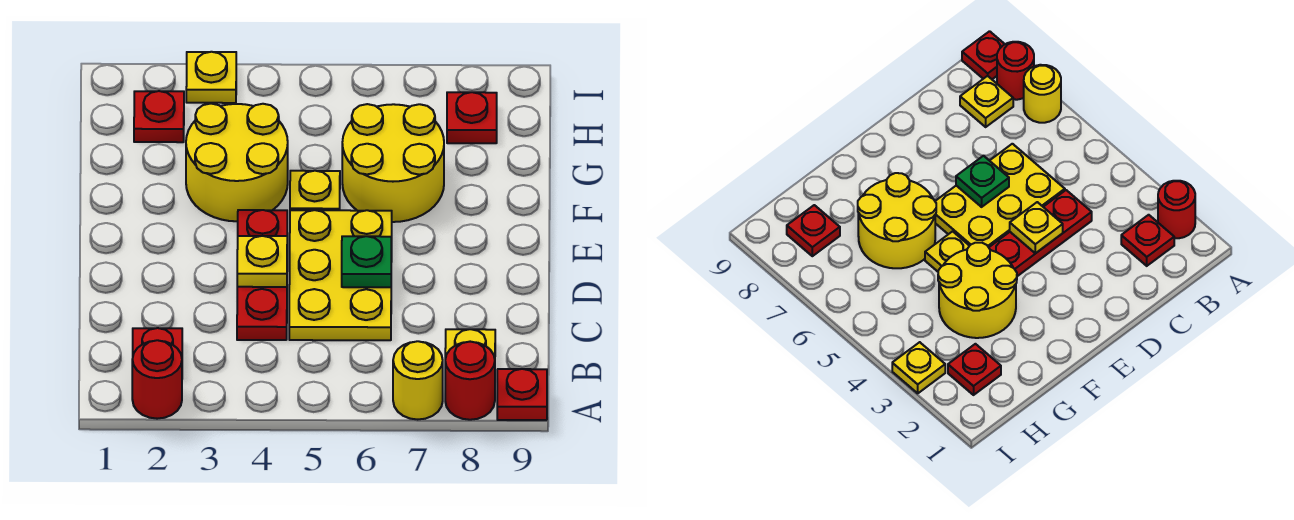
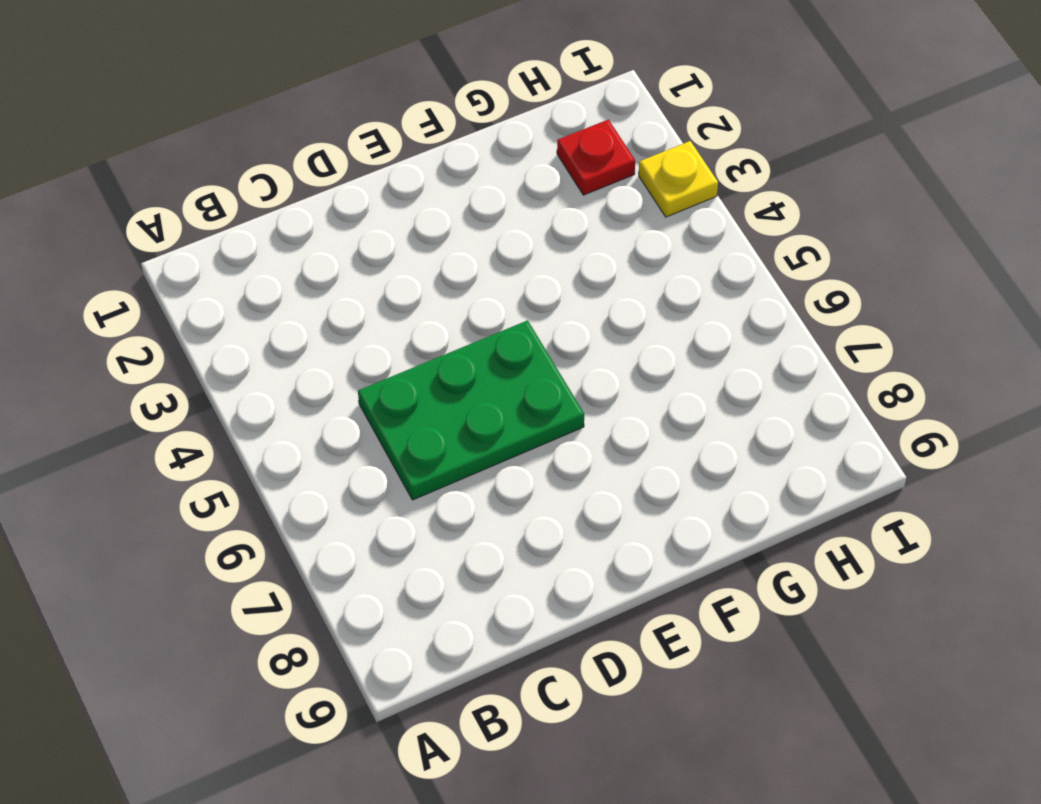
green plate C5:E6 level 1 -> yellow plate C5:E6 level 1
none -> red round brick A2 level 1
none -> yellow round brick A7 level 1
none -> red round brick A8 level 1

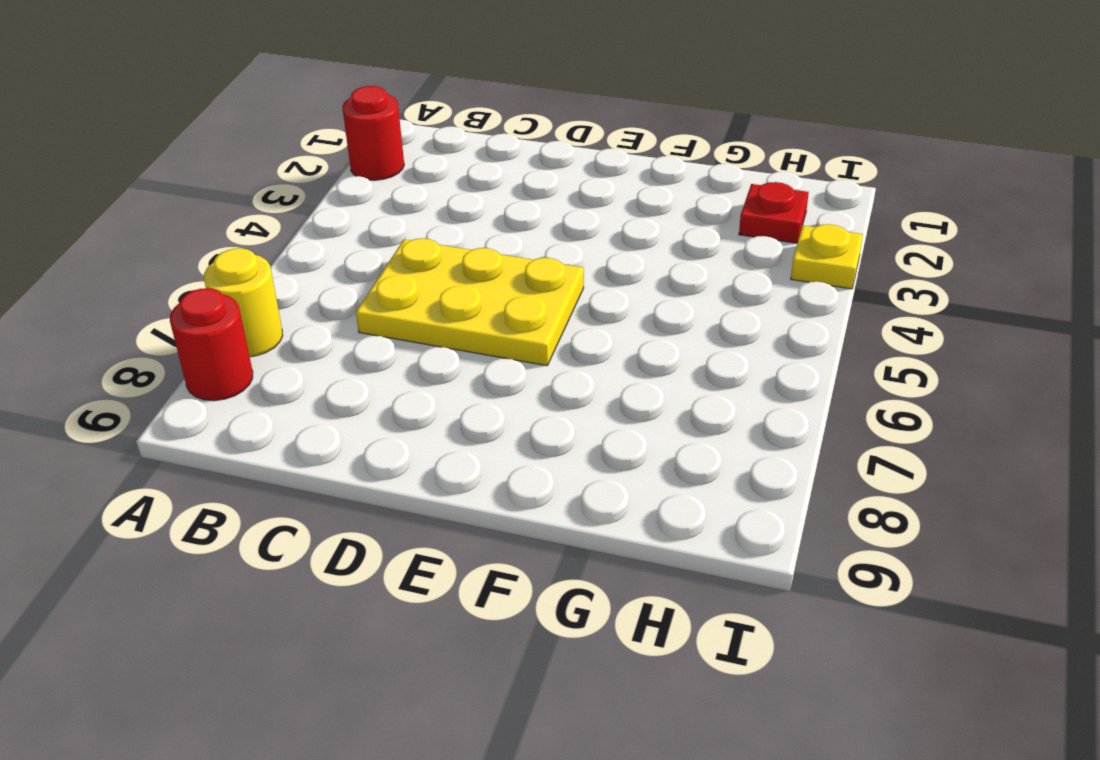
none -> red plate A9 level 1
none -> red plate B2 level 1
none -> yellow plate B8 level 1

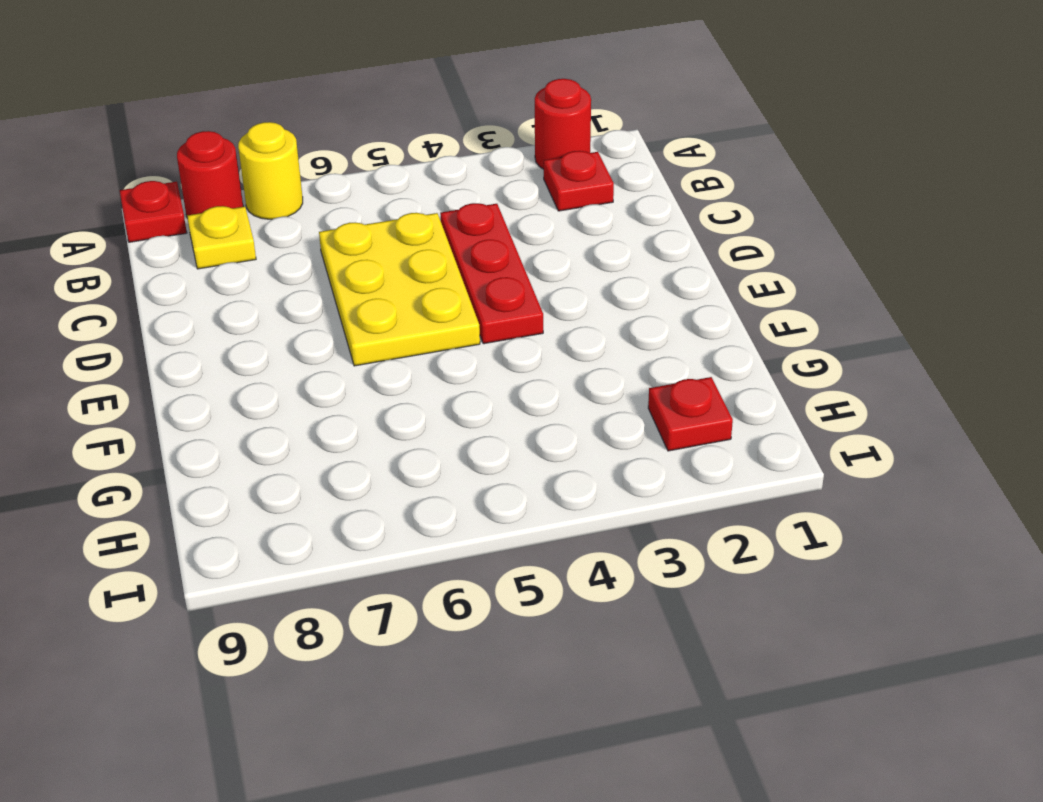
none -> yellow round brick F3:G4 level 1
none -> yellow plate F5 level 1
none -> yellow round brick F6:G7 level 1

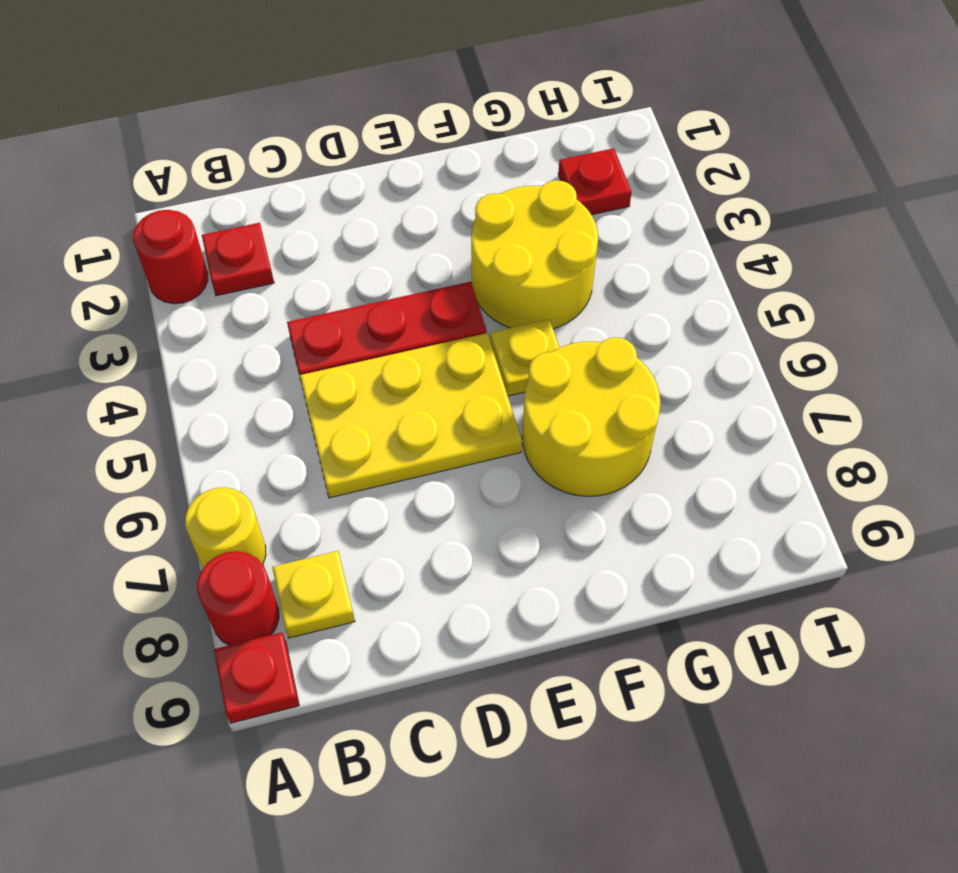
none -> red plate H8 level 1
none -> yellow plate I3 level 1
none -> yellow plate D4 level 2

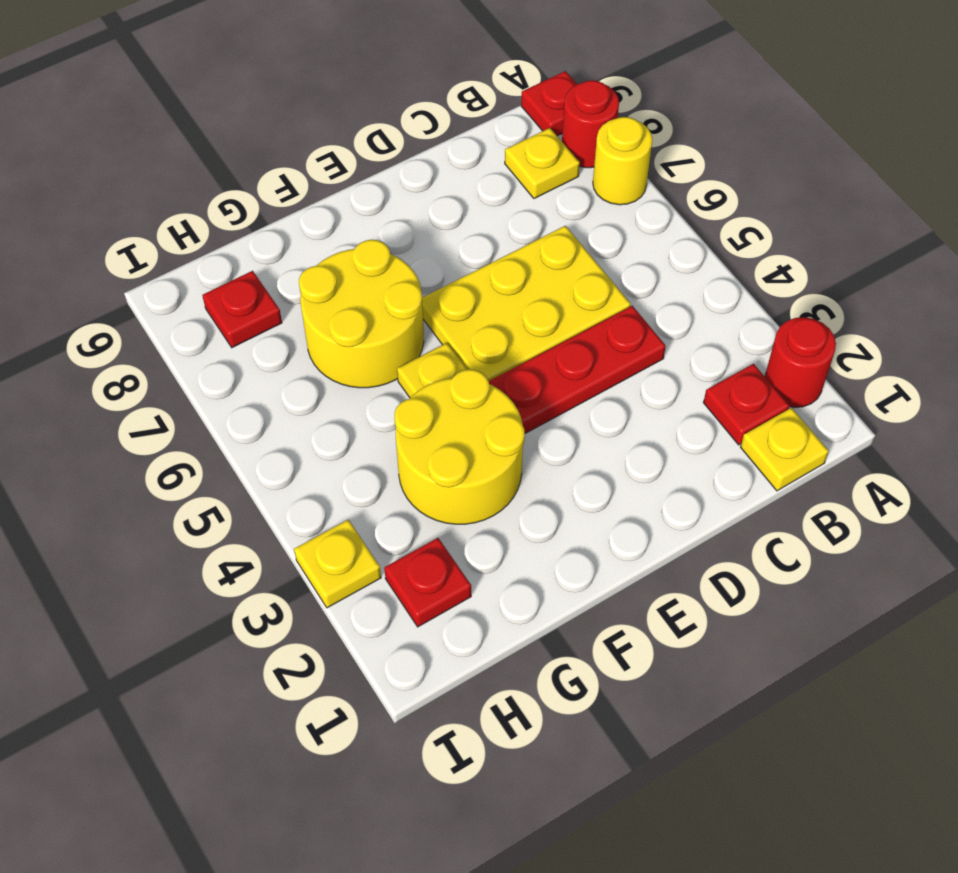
yellow plate B1 level 1 -> yellow plate D4 level 2
none -> green plate D6 level 2

